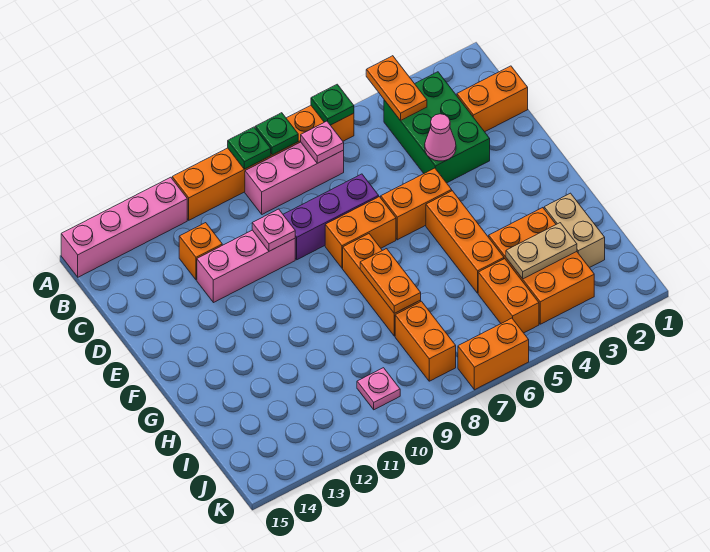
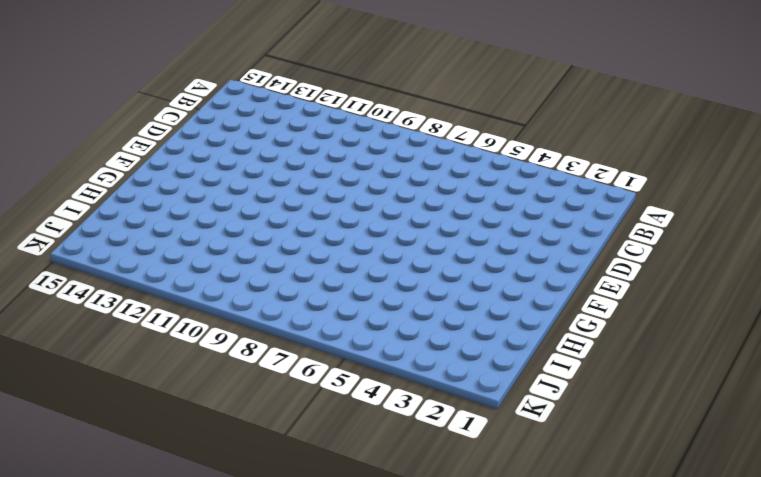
none -> orange brick A6:A11 level 1
none -> pink brick A12:A15 level 1
none -> green brick B3:D4 level 1

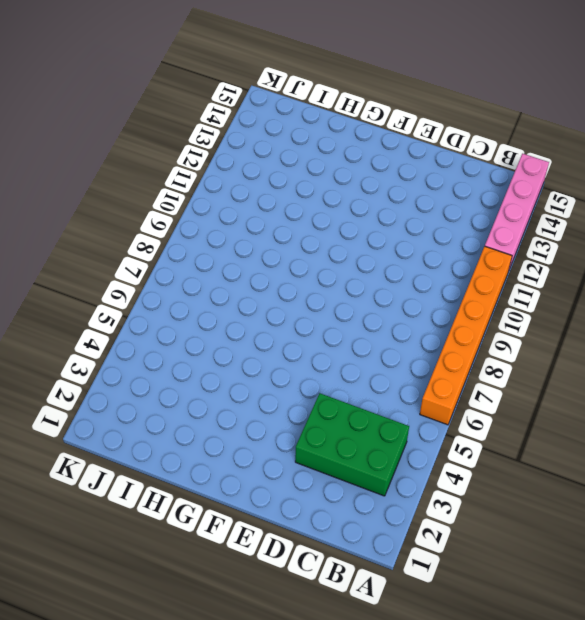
none -> pink brick B7:B9 level 1
none -> orange brick C1:C2 level 1
none -> orange brick C12 level 1

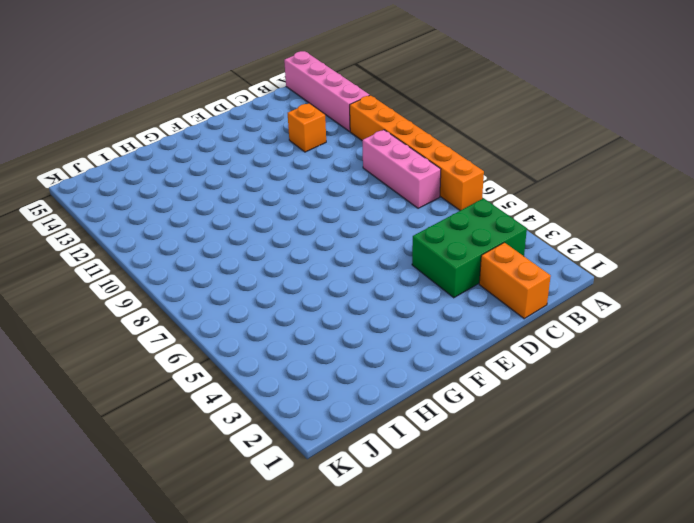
none -> purple brick D7:D9 level 1
none -> pink brick D10:D12 level 1
none -> orange brick E5:E6 level 1

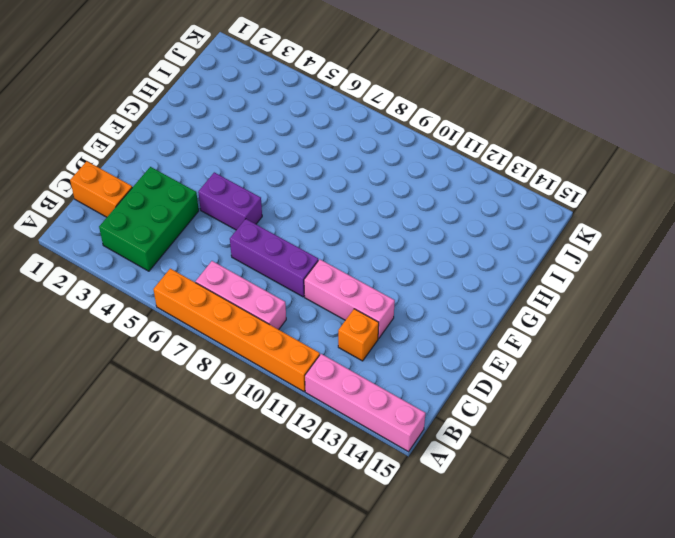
purple brick E5:E6 level 1 -> orange brick E5:E6 level 1
none -> orange brick E7:E8 level 1
none -> orange brick F5:H5 level 1
none -> orange brick F8:H8 level 1

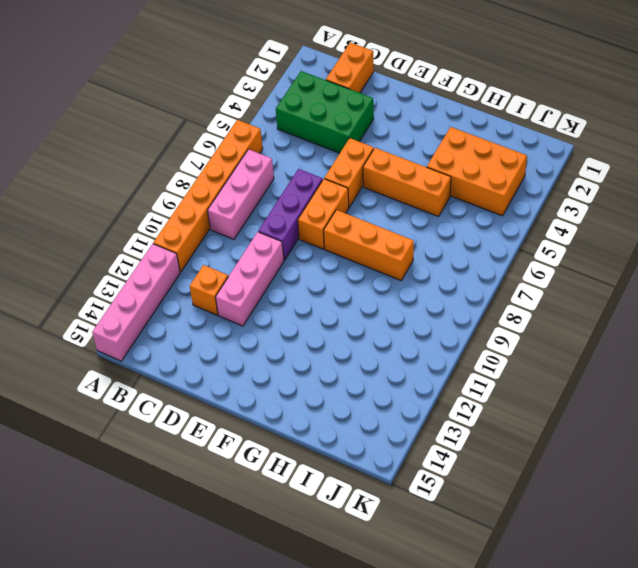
none -> tan brick H2:I2 level 1
none -> orange brick I5:J5 level 1
none -> orange brick I8:J8 level 1

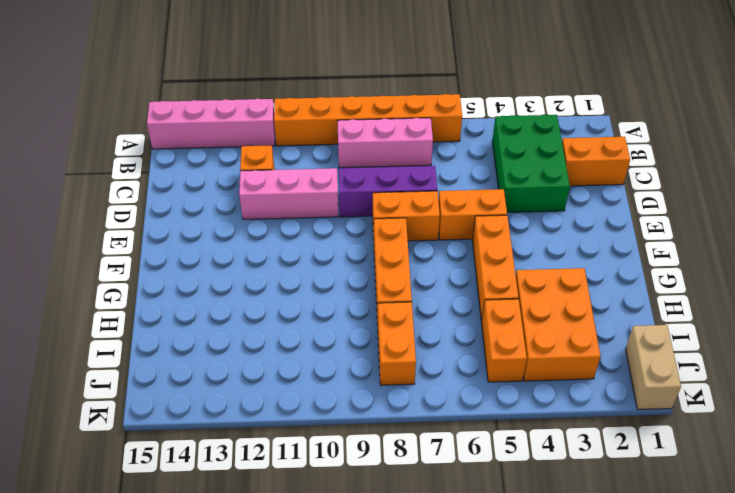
tan brick J1:K1 level 1 -> tan brick H2:I2 level 1
none -> pink plate J10 level 1
none -> orange brick K6:K7 level 1
none -> orange plate A4:B4 level 2

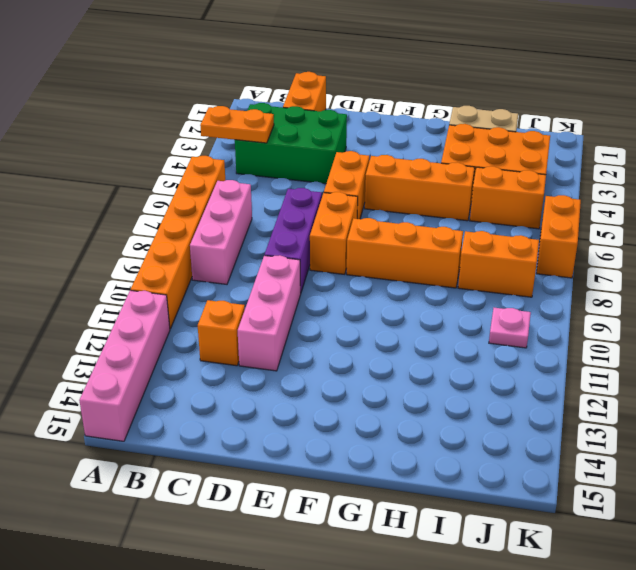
none -> green plate A6 level 2
none -> green plate A8 level 2
none -> green plate A9 level 2

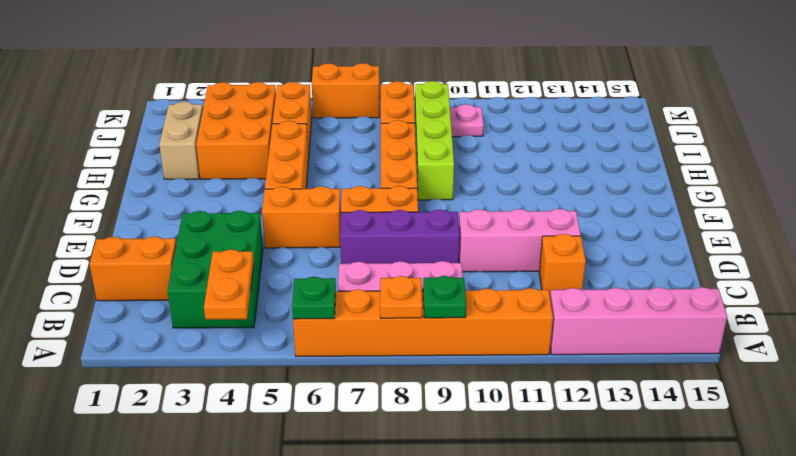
orange plate A8 level 2 -> green plate A8 level 2
lime brick G9:J9 level 1 -> none
none -> pink plate B7 level 2
none -> pink cone D4 level 2
none -> pink plate D10 level 2

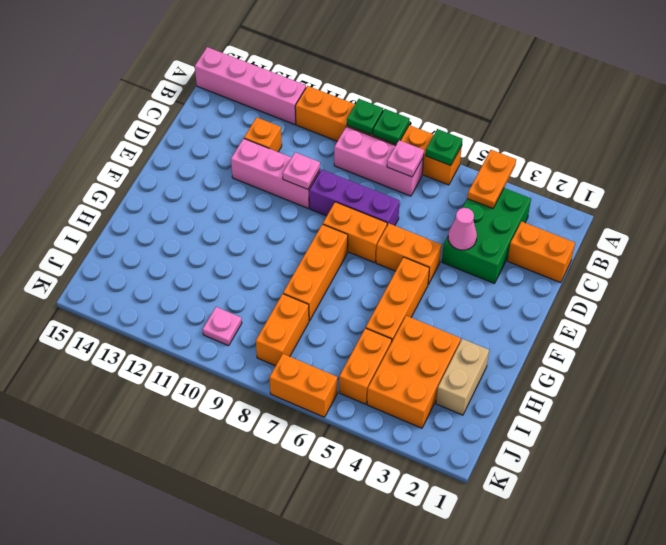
none -> orange plate G8:H8 level 2
none -> tan plate I3:I4 level 2

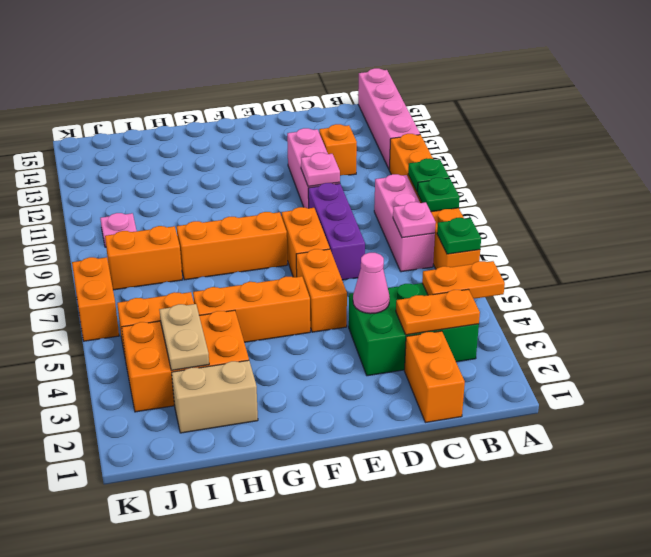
orange plate B3:C3 level 2 -> orange plate G8:H8 level 2

